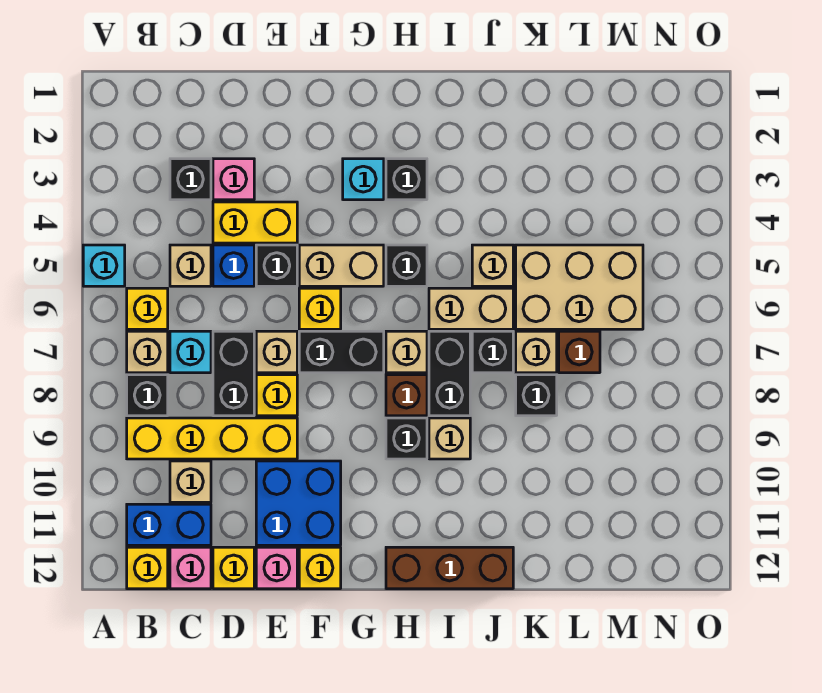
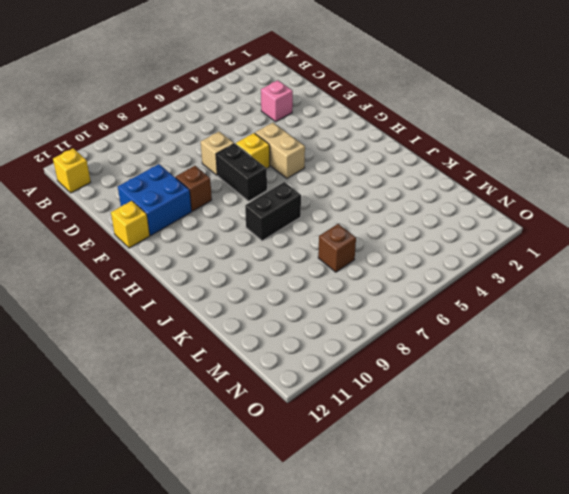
brown brick F9 level 1 -> brown brick H8 level 1
none -> cyan brick A5 level 1
none -> yellow brick B6 level 1
none -> tan brick B7 level 1
none -> black brick B8 level 1

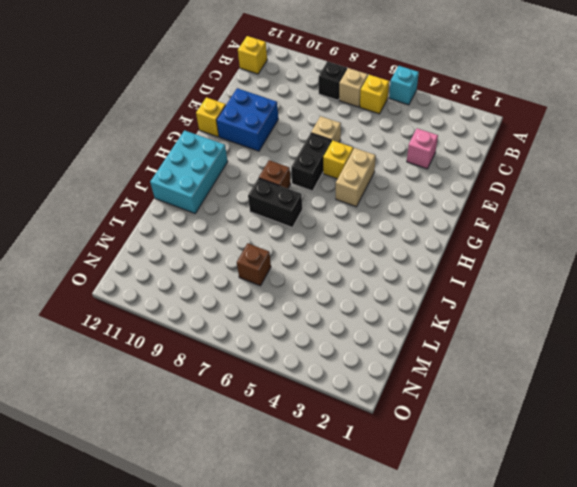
cyan brick H11:J12 level 1 -> brown brick H12:J12 level 1
none -> yellow brick B9:E9 level 1
none -> blue brick B11:C11 level 1
none -> black brick C3 level 1
none -> tan brick C5 level 1

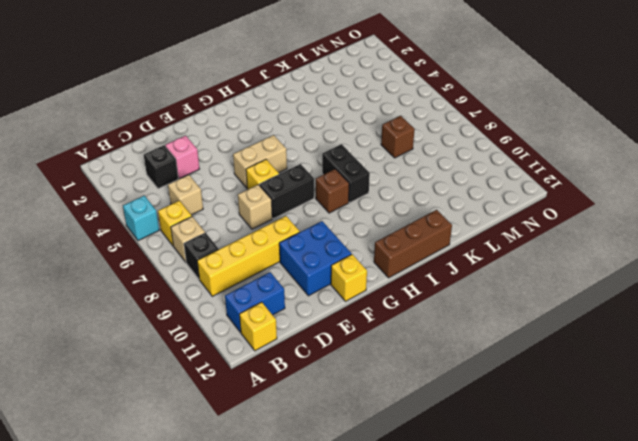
none -> cyan brick C7 level 1
none -> tan brick C10 level 1
none -> pink brick C12 level 1
none -> yellow brick D4:E4 level 1

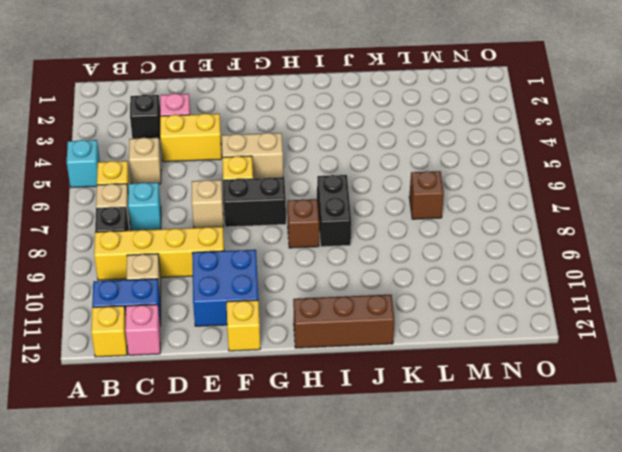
none -> blue brick D5 level 1
none -> black brick D7:D8 level 1
none -> yellow brick D12 level 1
none -> black brick E5 level 1

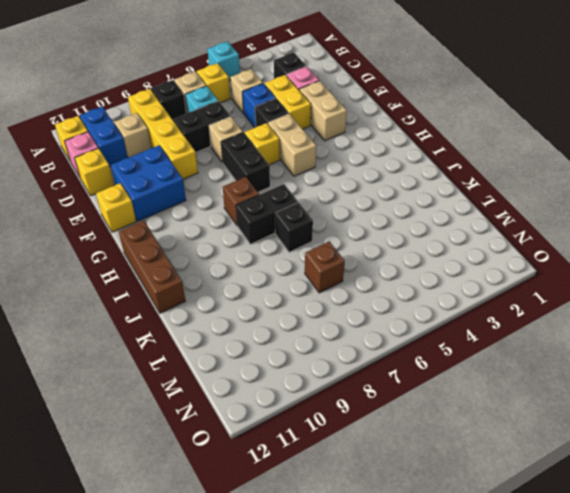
tan brick E3:F3 level 1 -> tan brick I6:J6 level 1
none -> yellow brick E8 level 1
none -> pink brick E12 level 1
none -> cyan brick G3 level 1
none -> black brick H3 level 1

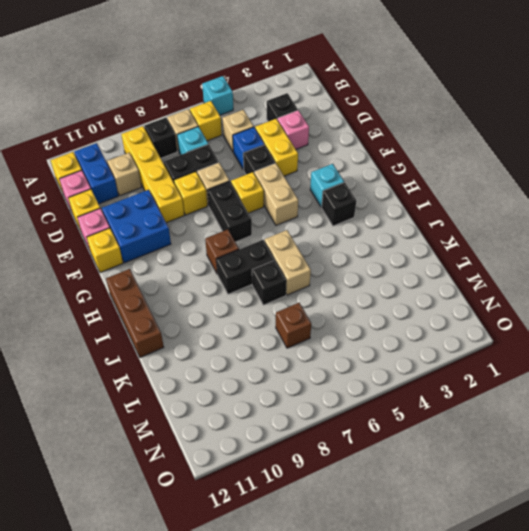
none -> black brick H5 level 1
none -> tan brick H7 level 1
none -> black brick H9 level 1
none -> tan brick I9 level 1

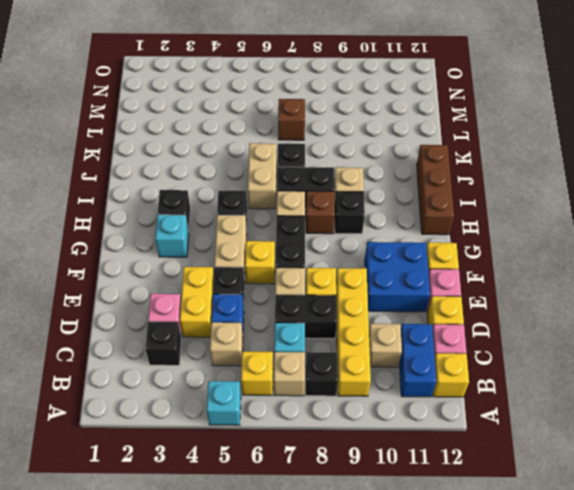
none -> tan brick J5 level 1
none -> tan brick K5:M6 level 1
none -> tan brick K7 level 1
none -> black brick K8 level 1

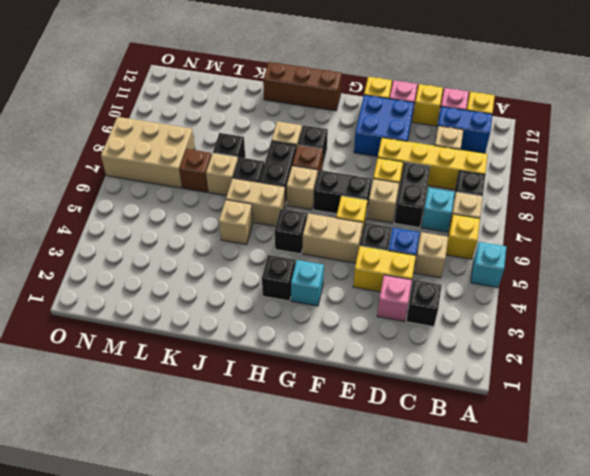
tan brick M7:O8 level 1 -> tan brick K5:M6 level 1

